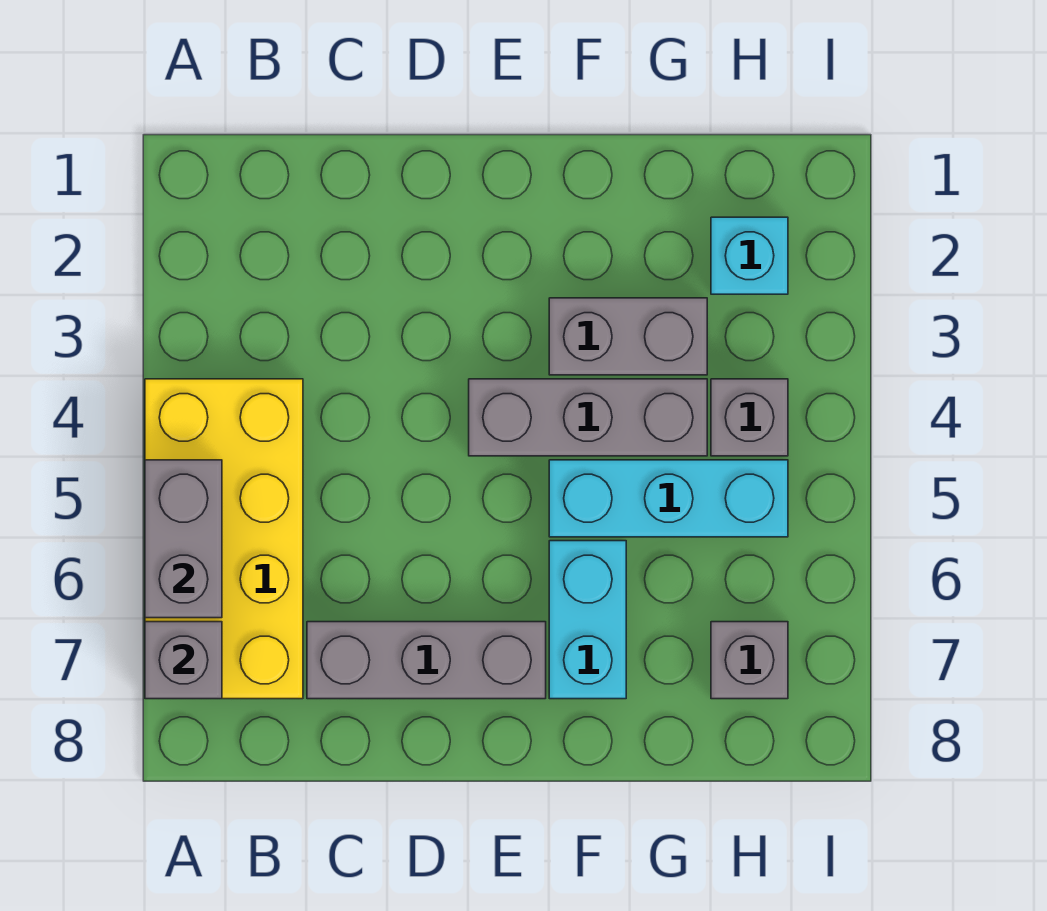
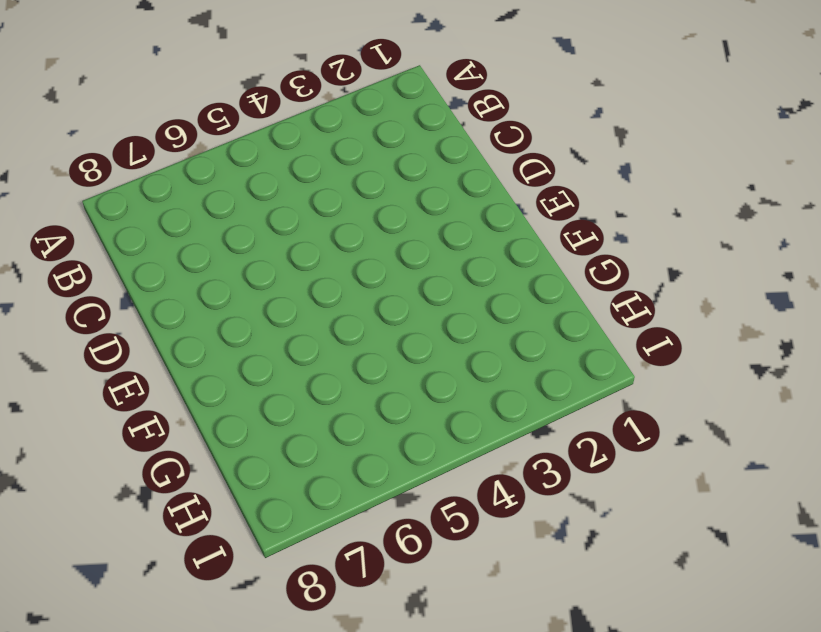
none -> yellow brick A4:B7 level 1
none -> grey brick C7:E7 level 1

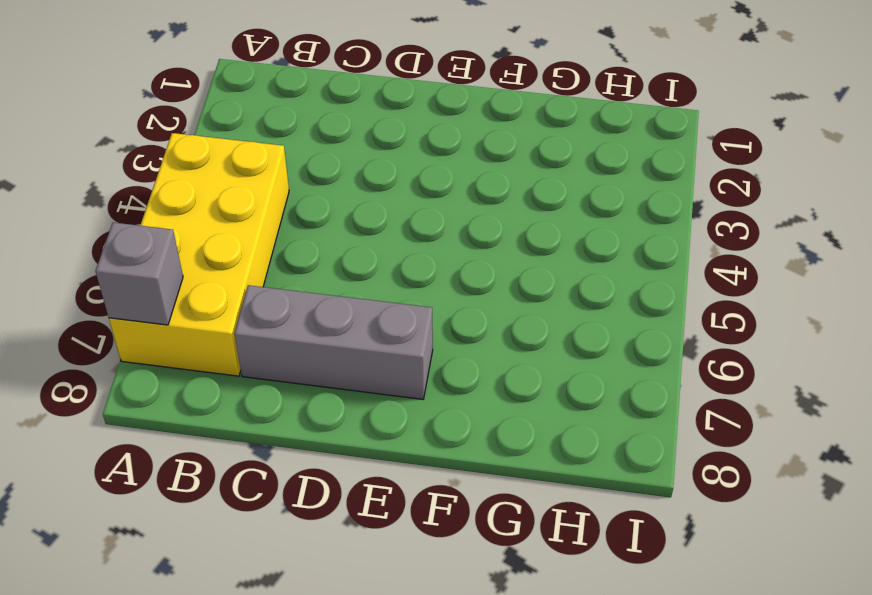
none -> grey brick E4:G4 level 1
none -> grey brick F3:G3 level 1

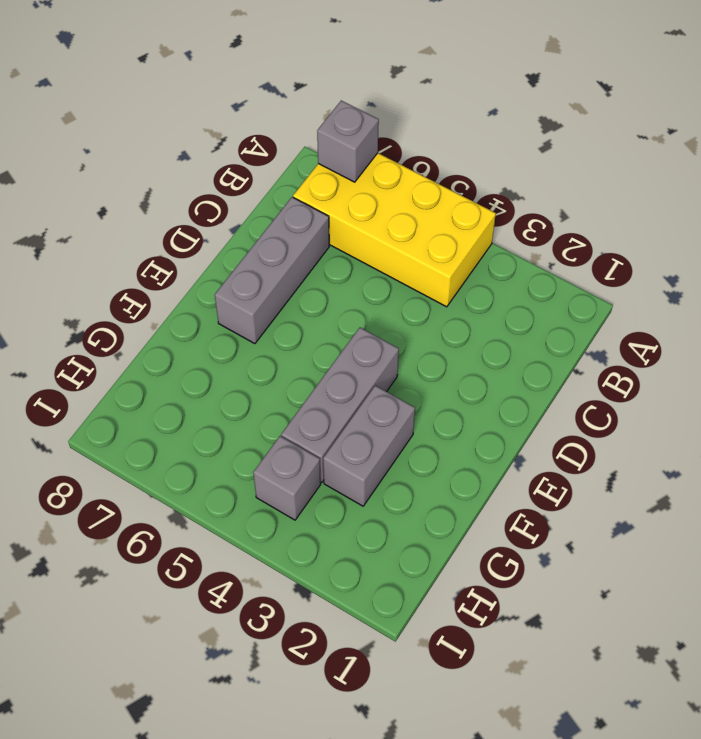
none -> cyan brick F5:H5 level 1
none -> cyan brick F6:F7 level 1

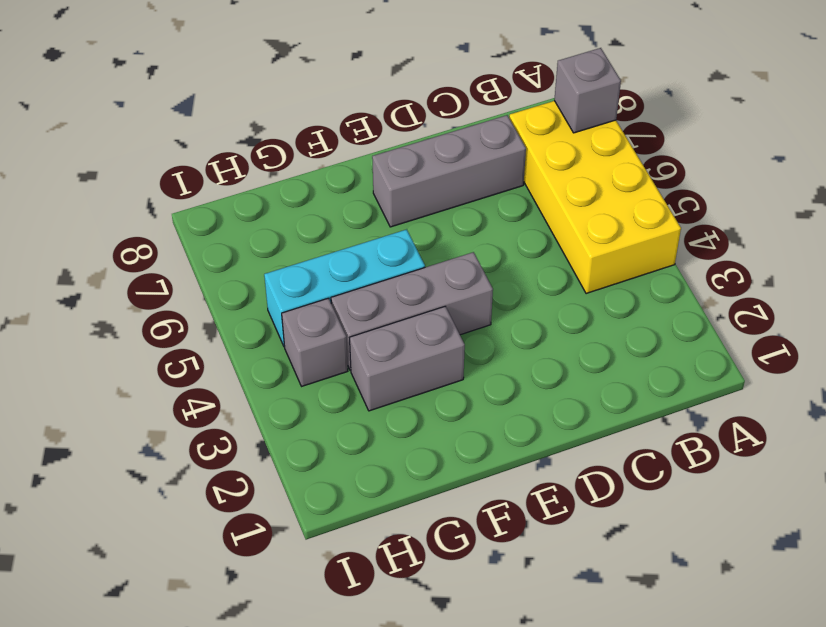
none -> cyan brick F6:F7 level 1
none -> cyan brick H2 level 1

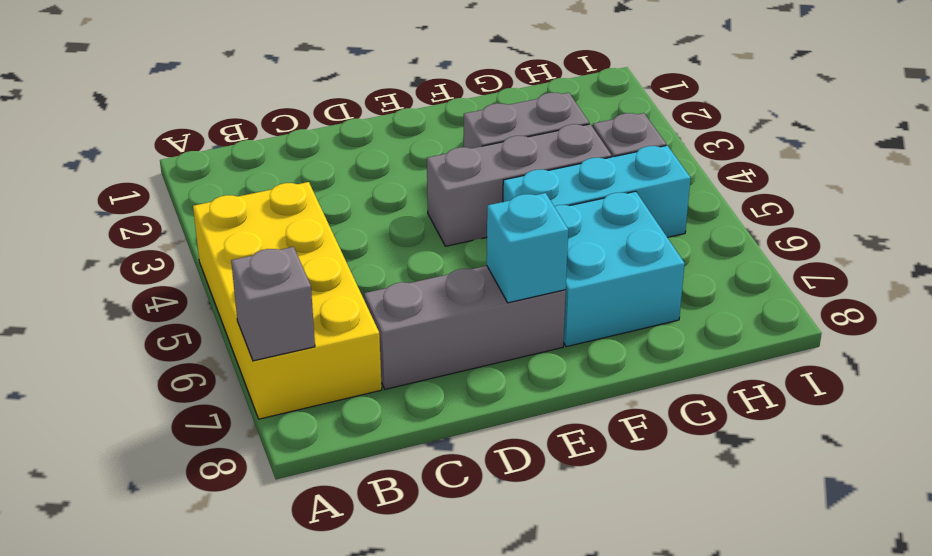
cyan brick E7 level 2 -> cyan brick H2 level 1
cyan brick F6:G7 level 1 -> cyan brick F6:F7 level 1
none -> grey brick H7 level 1
none -> grey brick A5:A6 level 2

